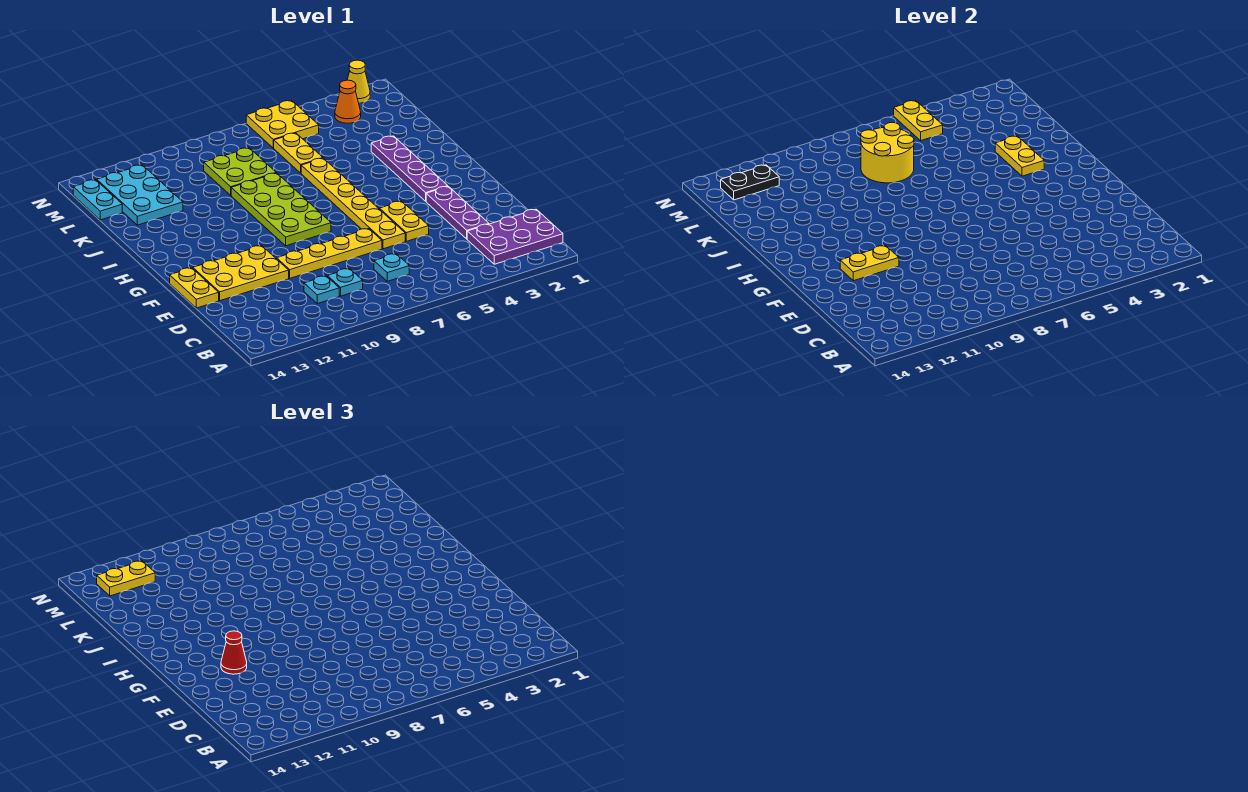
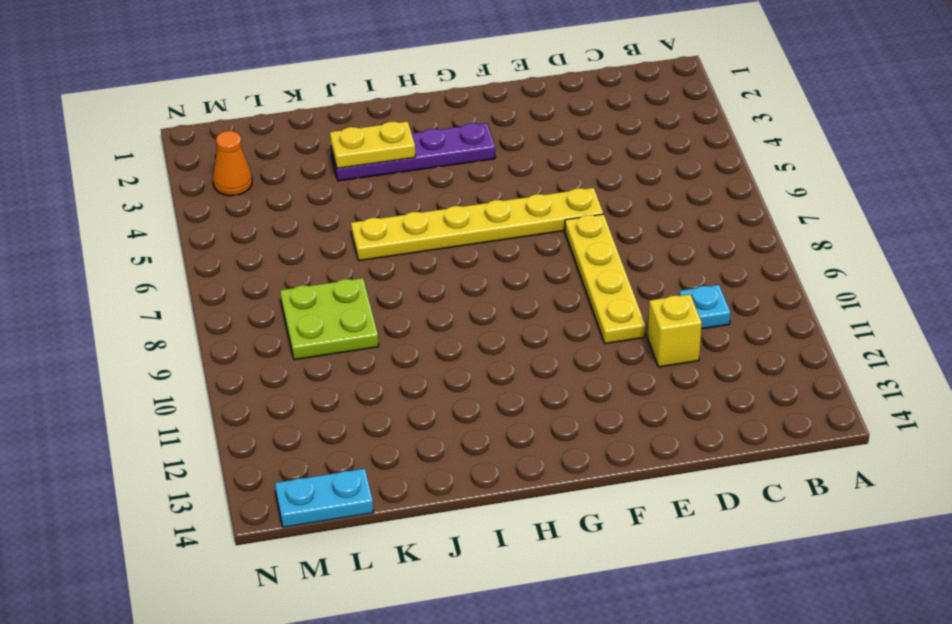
yellow brick D11 level 1 -> none
none -> purple plate B1:C3 level 1
none -> cyan plate C7 level 1
none -> cyan plate C9 level 1

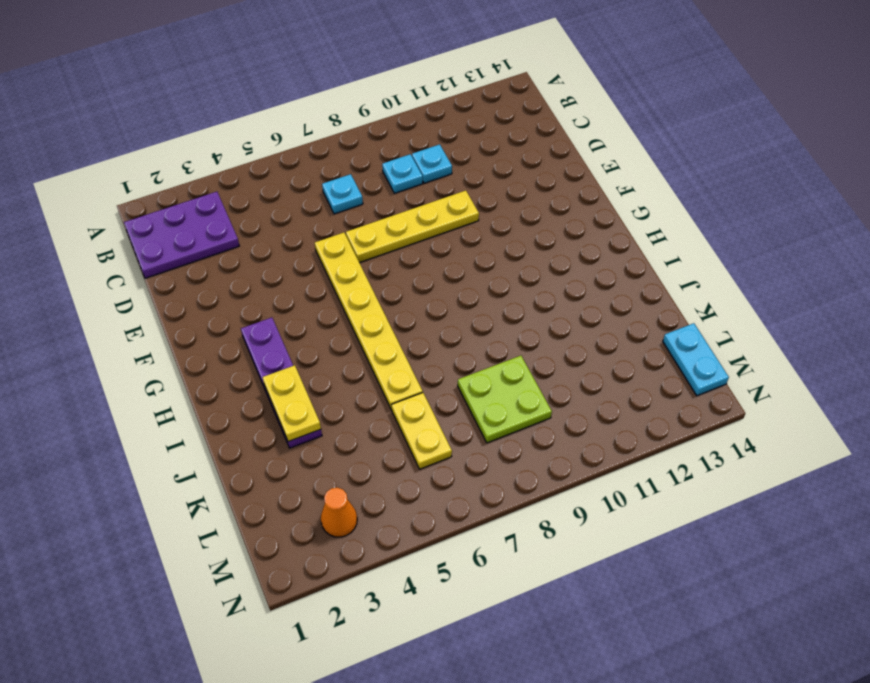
none -> purple plate D3:F3 level 1
none -> yellow plate E5:F5 level 1
none -> yellow plate E11:F13 level 1

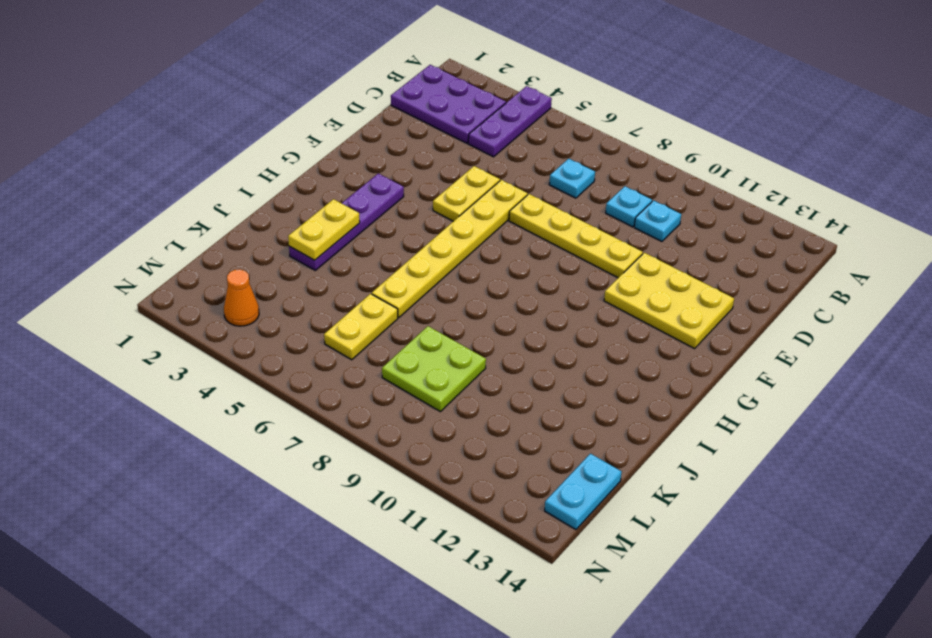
purple plate A4:C4 level 1 -> purple plate D3:F3 level 1
none -> yellow plate E14:F14 level 1
none -> lime plate G8:J9 level 1
none -> cyan plate K12:M13 level 1

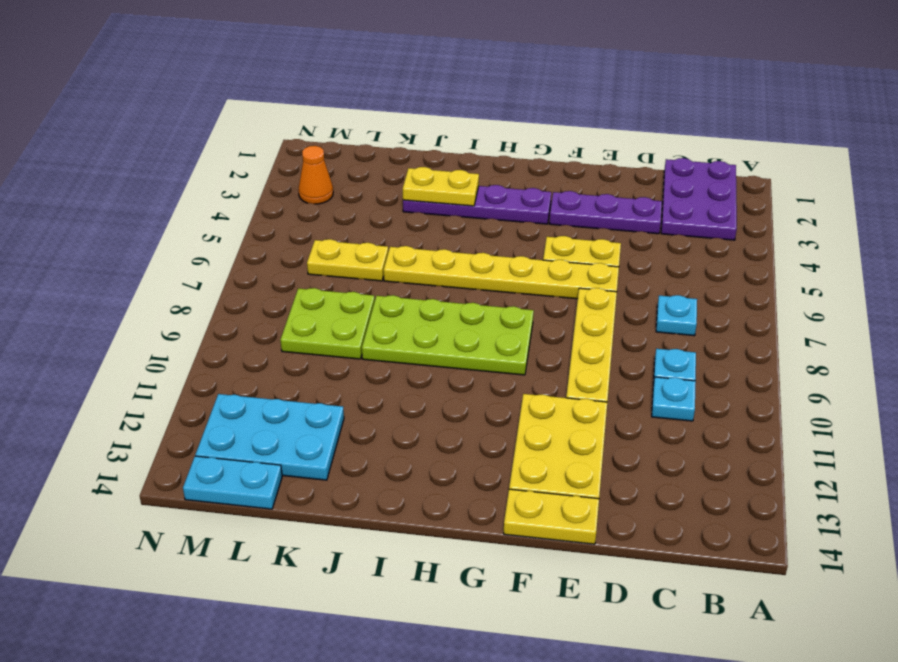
none -> yellow plate M5:N6 level 1
none -> yellow cone N2 level 1
none -> yellow plate F11:F12 level 2

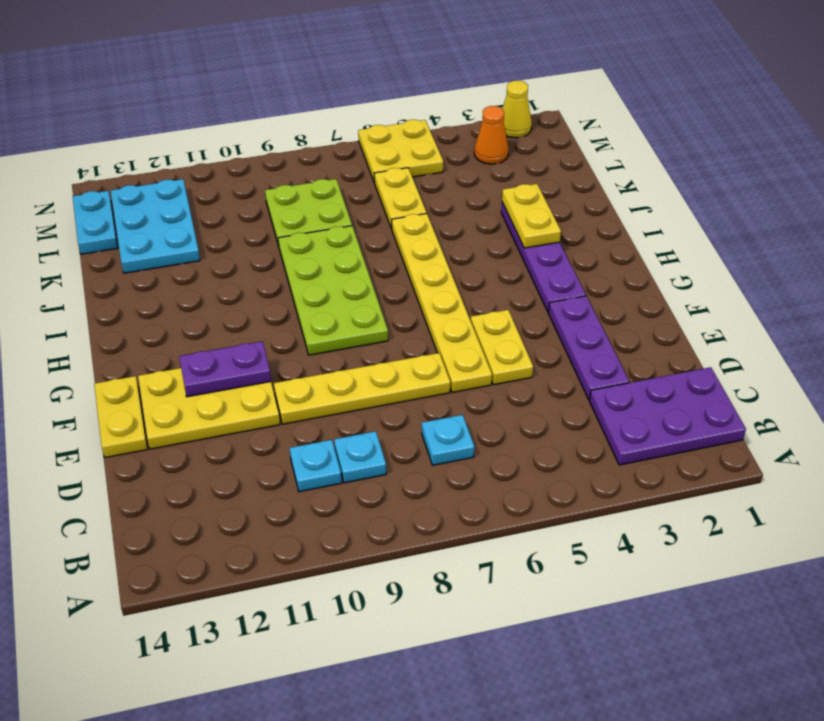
purple plate F11:F12 level 2 -> yellow plate F11:F12 level 2
none -> yellow round brick K7:L8 level 2
none -> yellow plate M5:N5 level 2
none -> black plate M12:M13 level 2

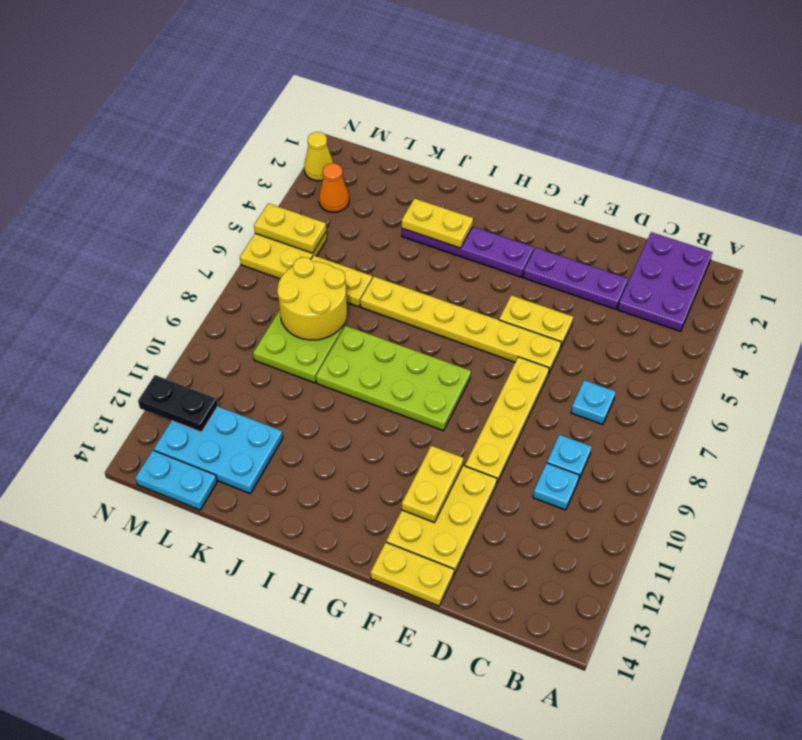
black plate M12:N12 level 2 -> black plate M12:M13 level 2
none -> red cone F12 level 3
none -> yellow plate M12:M13 level 3

